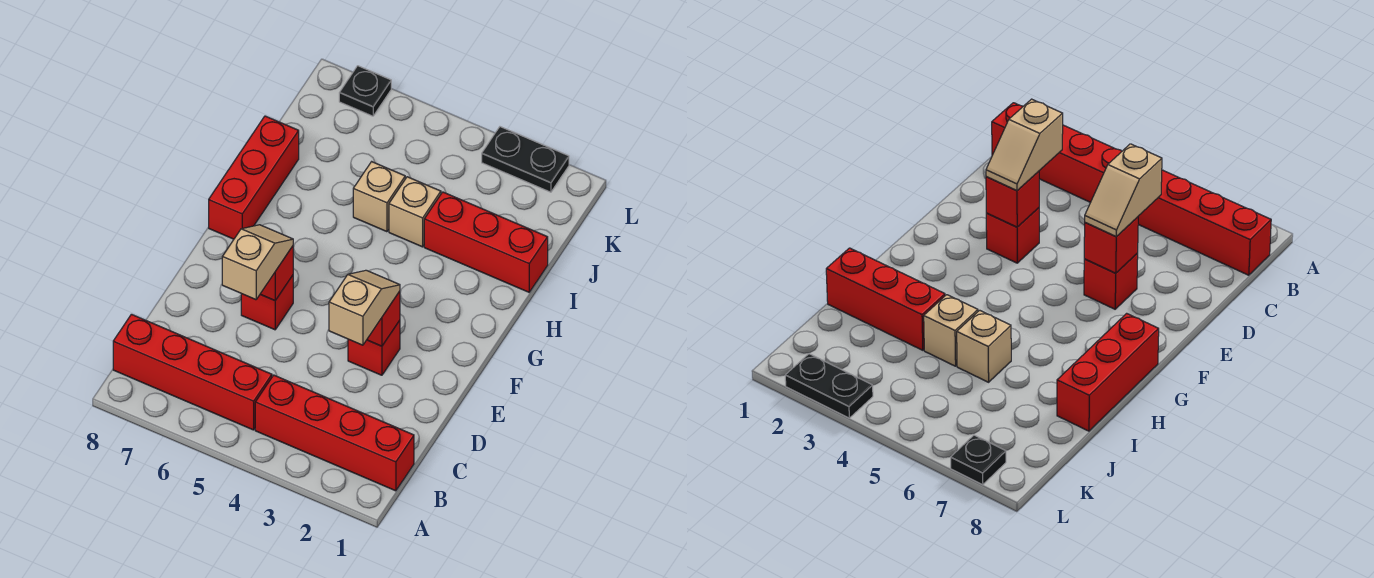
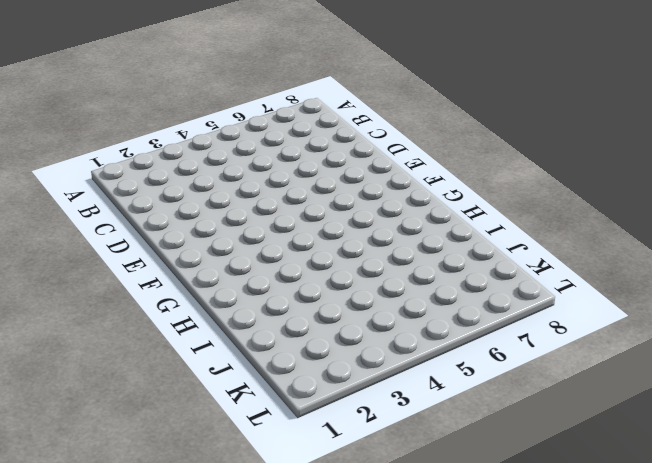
none -> red brick B1:B4 level 1
none -> red brick B5:B8 level 1
none -> red brick E3 level 1

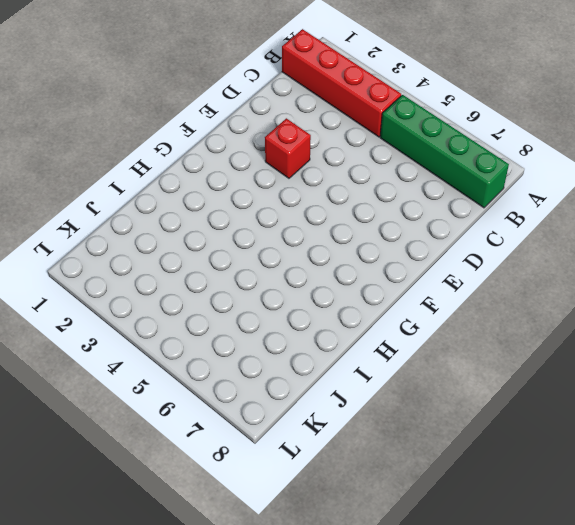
green brick B5:B8 level 1 -> red brick B5:B8 level 1
none -> red brick E6 level 1
none -> red brick G8:I8 level 1
none -> red brick I1:I3 level 1

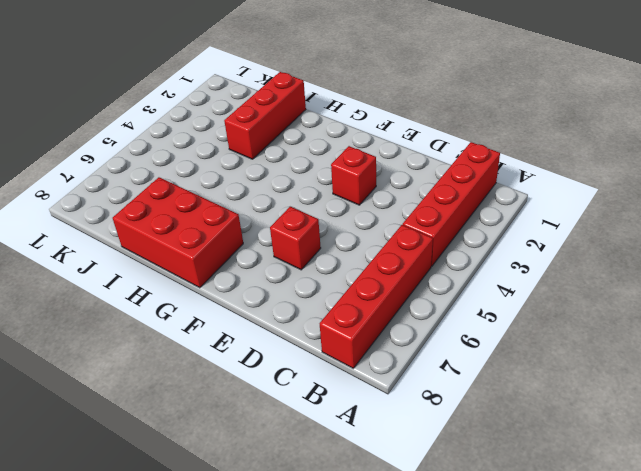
red brick G7:I8 level 1 -> red brick G8:I8 level 1
none -> tan brick I4 level 1
none -> tan brick I5 level 1
none -> black plate L2:L3 level 1

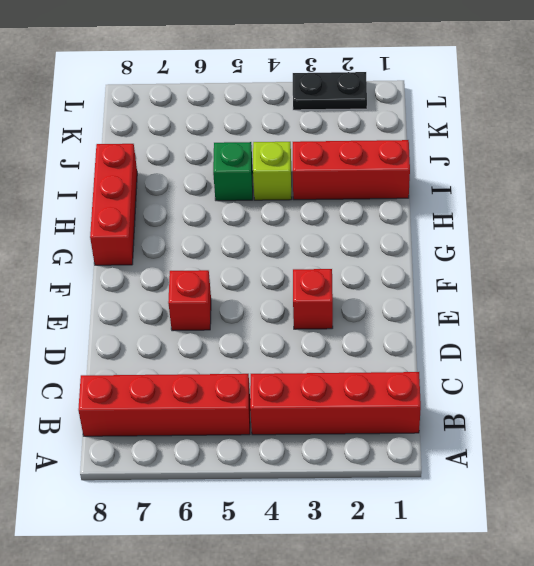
lime brick I4 level 1 -> tan brick I4 level 1
green brick I5 level 1 -> tan brick I5 level 1
none -> black plate L7 level 1
none -> red brick E3 level 2
none -> red brick E6 level 2

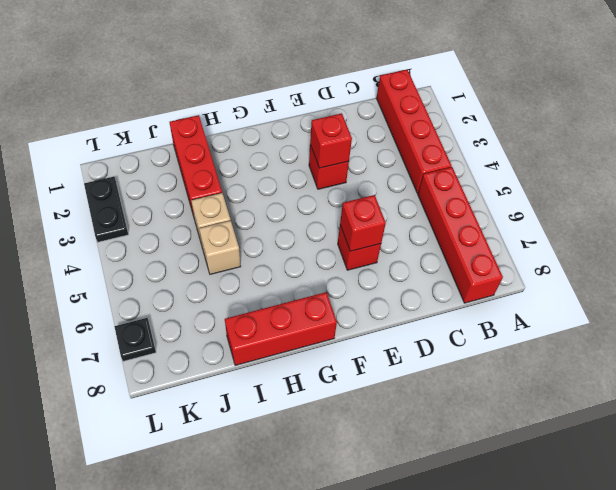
none -> tan slope D3:E3 level 3 top D
none -> tan slope D6:E6 level 3 top D

